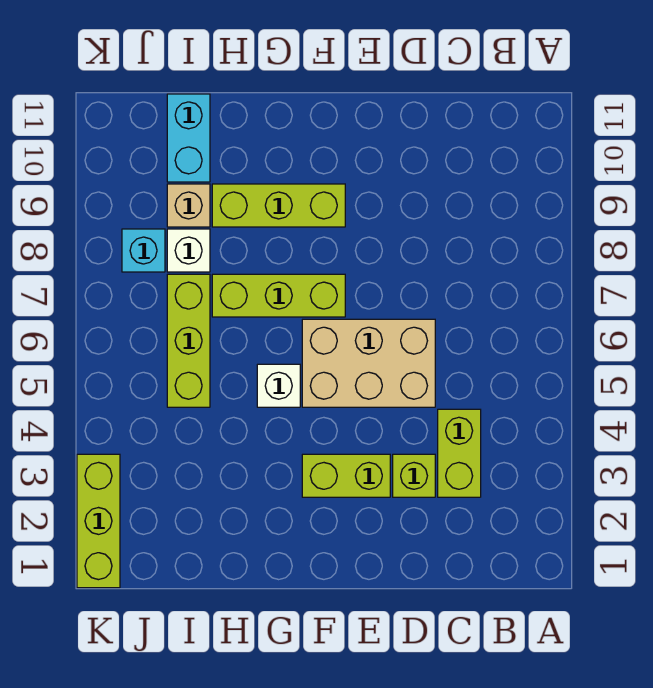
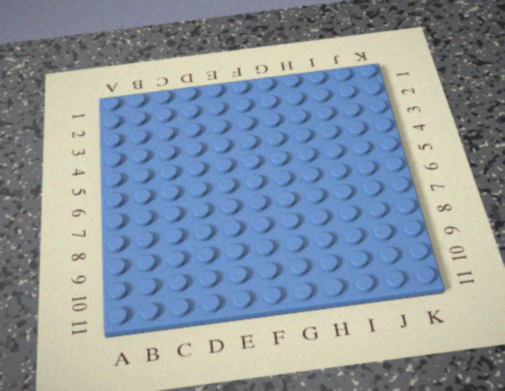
none -> lime brick C3:C4 level 1
none -> lime brick D3 level 1
none -> tan brick D5:F6 level 1

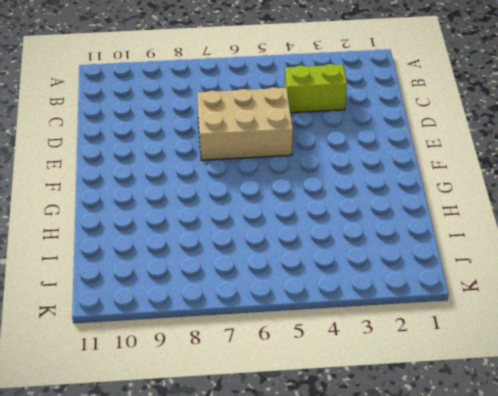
tan brick D5:E7 level 1 -> tan brick D5:F6 level 1
none -> lime brick D3 level 1
none -> lime brick E3:F3 level 1
none -> lime brick F7:H7 level 1

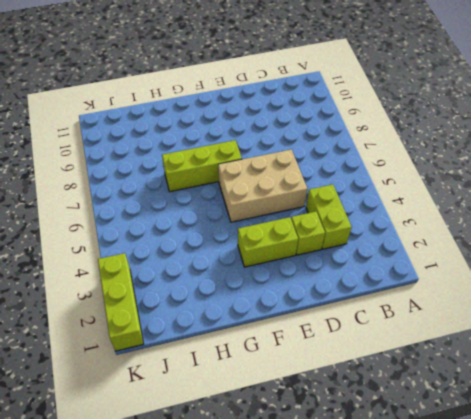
none -> lime brick F9:H9 level 1
none -> white brick G5 level 1
none -> lime brick I5:I7 level 1

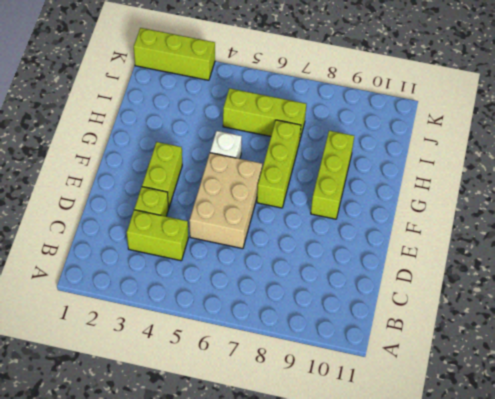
none -> white brick I8 level 1
none -> tan brick I9 level 1
none -> cyan brick I10:I11 level 1

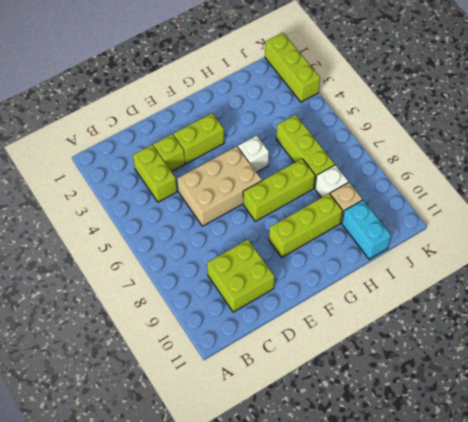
lime brick C9:D10 level 1 -> none
none -> cyan brick J8 level 1

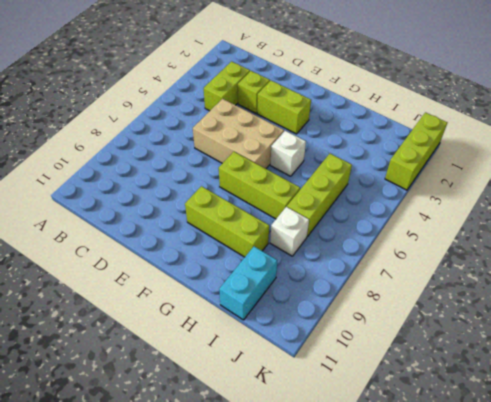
none -> tan brick I9 level 1
none -> cyan brick J8 level 1

